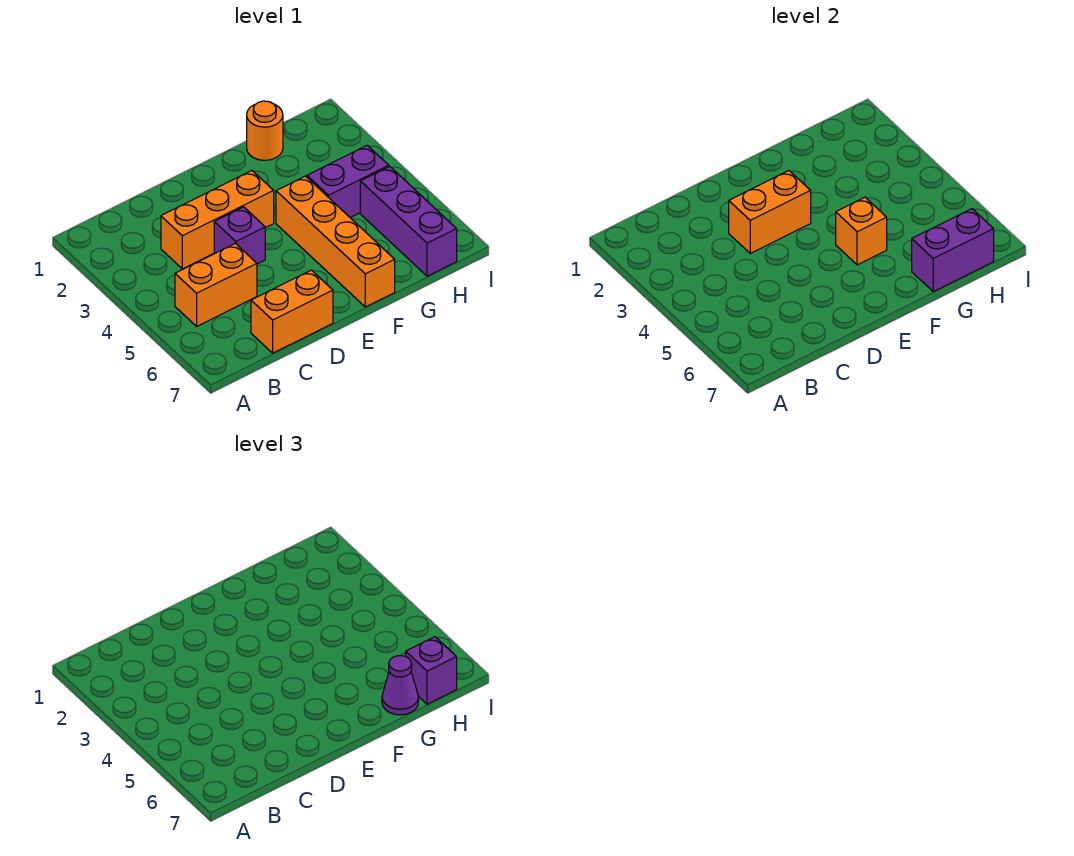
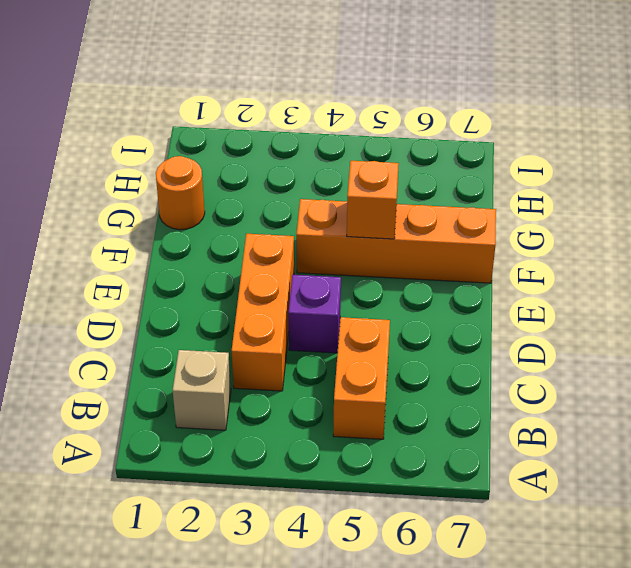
tan brick B2 level 1 -> none
none -> orange brick C7:D7 level 1
none -> purple brick G4:H4 level 1
none -> purple brick H5:H7 level 1

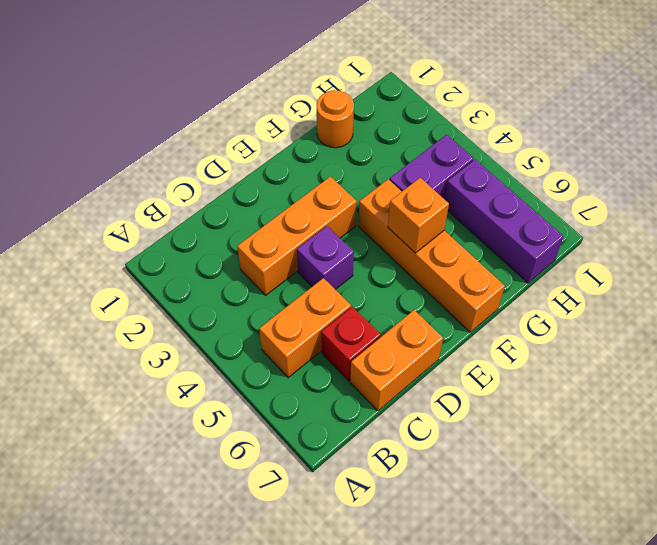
red brick C6 level 1 -> none
none -> orange brick D3:E3 level 2
none -> purple brick G7:H7 level 2
none -> purple cone G7 level 3

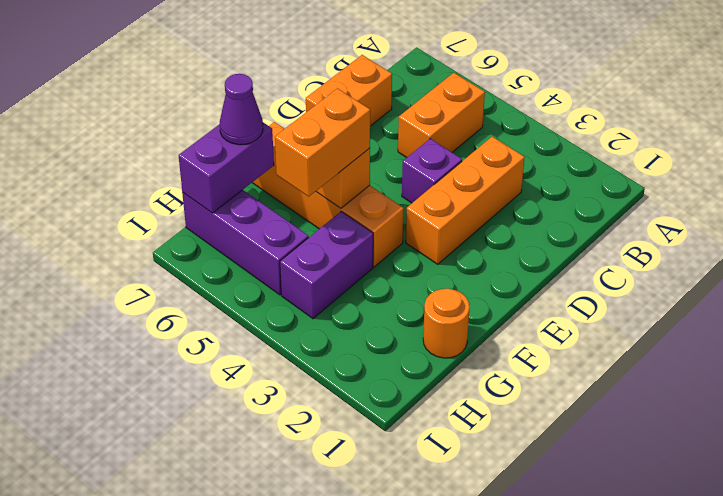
orange brick F5:G5 level 3 -> orange brick D3:E3 level 2
none -> purple brick H7 level 3

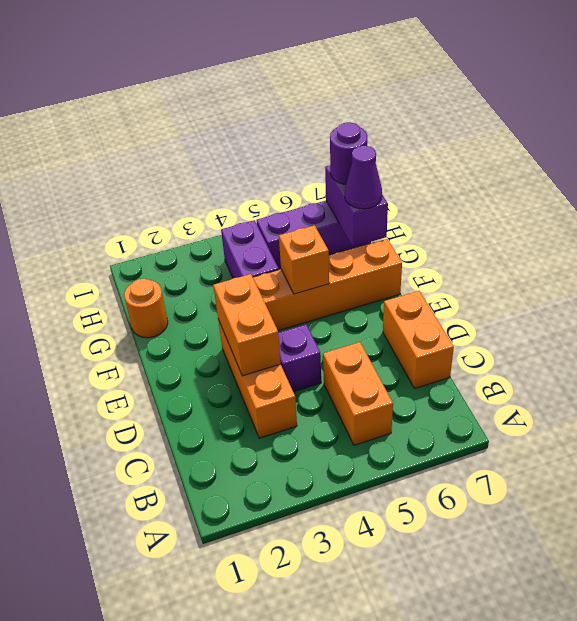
purple round brick H7 level 3 -> purple brick H7 level 3

